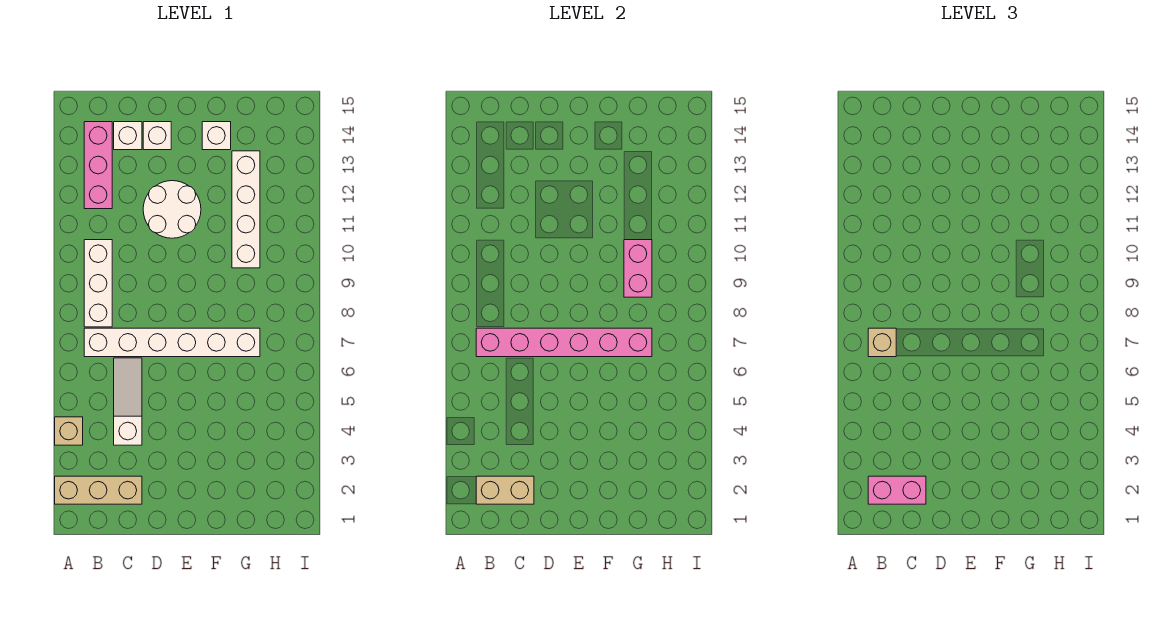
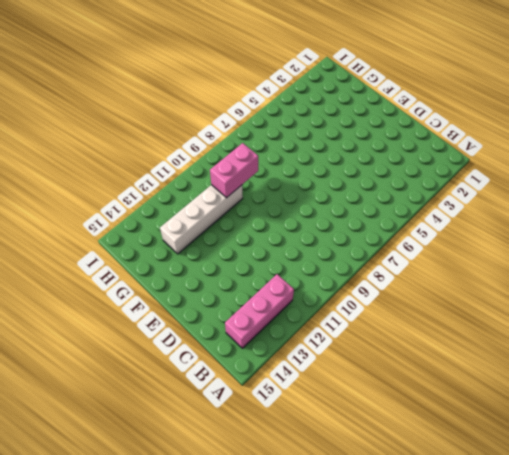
none -> tan brick A2:C2 level 1
none -> tan brick A4 level 1
none -> white brick B7:G7 level 1

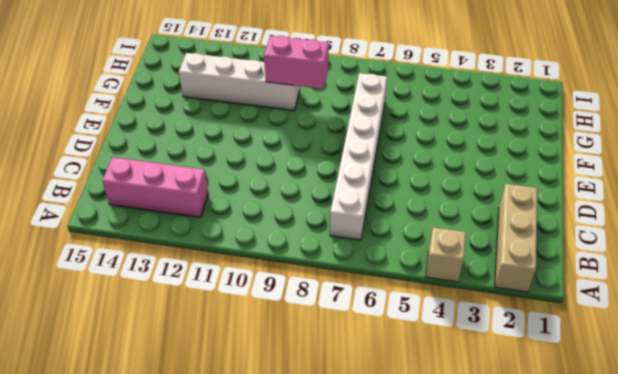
none -> white brick B8:B10 level 1
none -> white slope C4:C6 level 1 top 4
none -> white brick C14 level 1

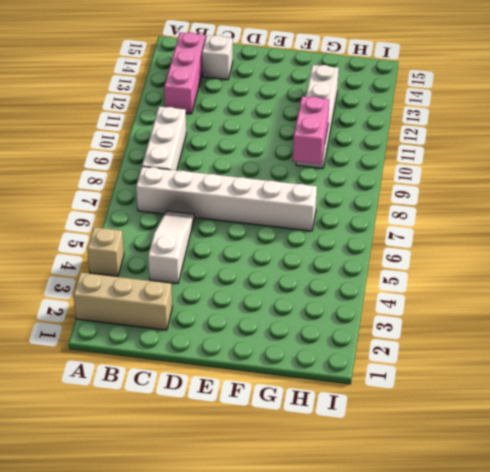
none -> white round brick D11:E12 level 1
none -> white brick D14 level 1
none -> white brick F14 level 1

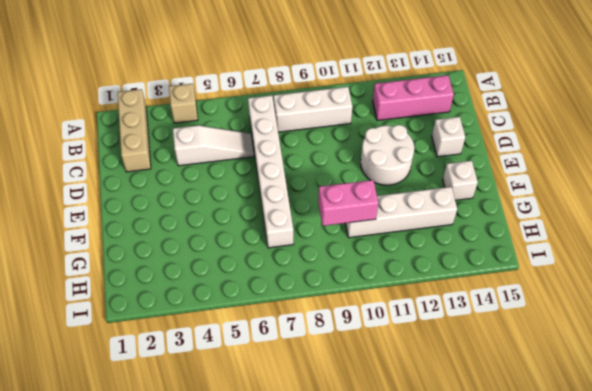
none -> white brick C14 level 1
none -> tan brick B2:C2 level 2
none -> pink brick B7:G7 level 2

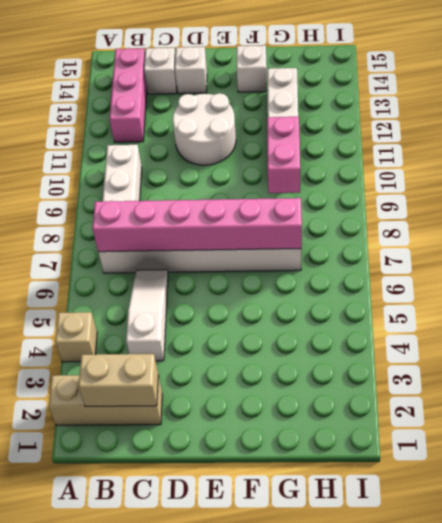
none -> pink brick B2:C2 level 3
none -> tan brick B7 level 3

